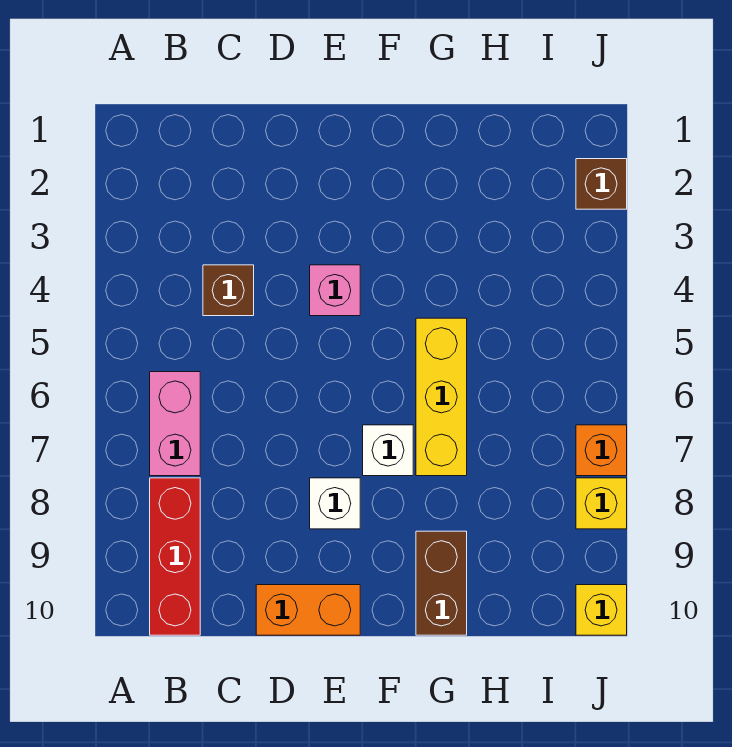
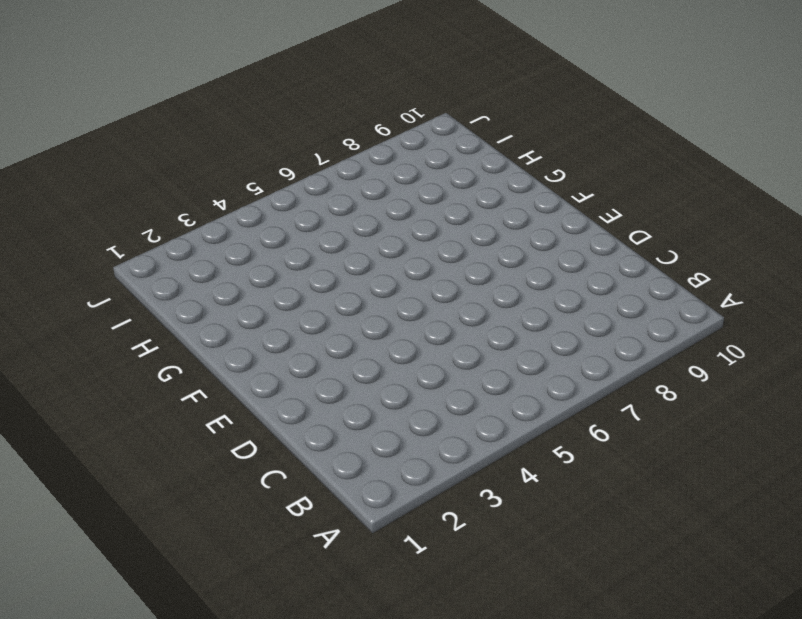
none -> pink brick B6:B7 level 1
none -> red brick B8:B10 level 1
none -> brown brick C4 level 1

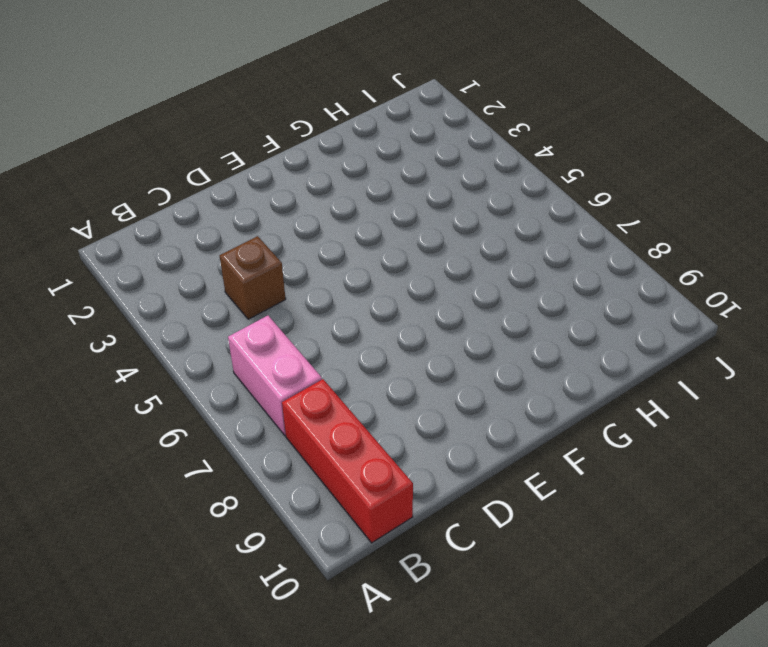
none -> orange brick D10:E10 level 1
none -> pink brick E4 level 1
none -> white brick E8 level 1

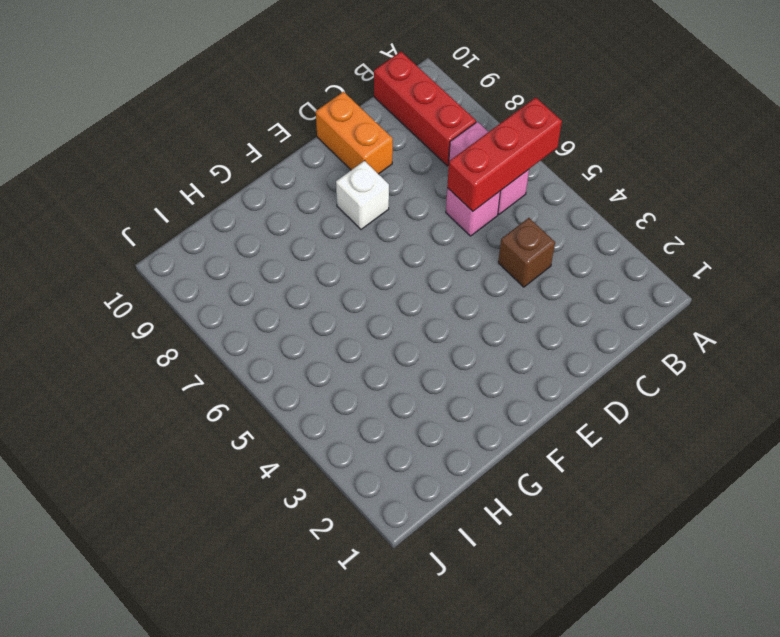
red brick A6:C6 level 2 -> none
pink brick C6 level 1 -> pink brick E4 level 1
orange brick D9:D10 level 1 -> orange brick D10:E10 level 1
none -> white brick F7 level 1
none -> yellow brick G5:G7 level 1
none -> brown brick G9:G10 level 1

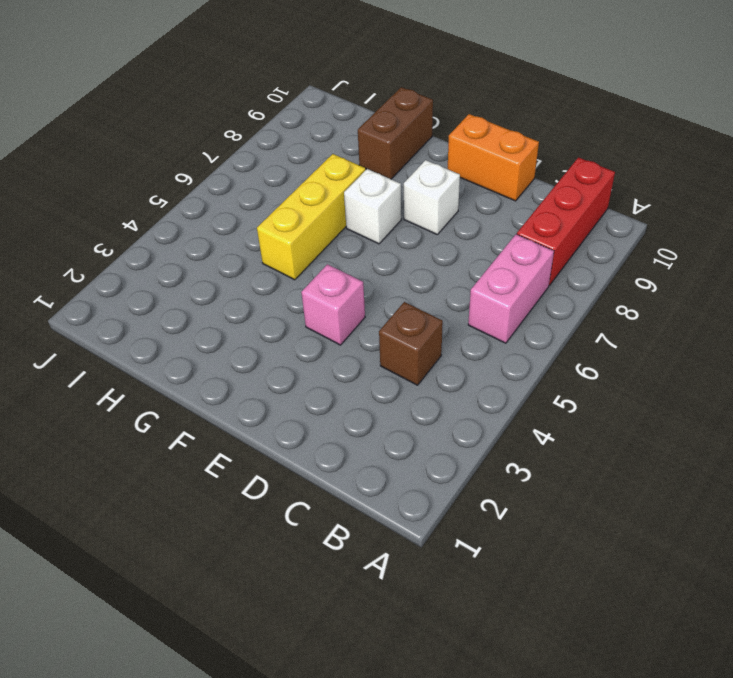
none -> brown brick J2 level 1
none -> orange brick J7 level 1
none -> yellow brick J8 level 1

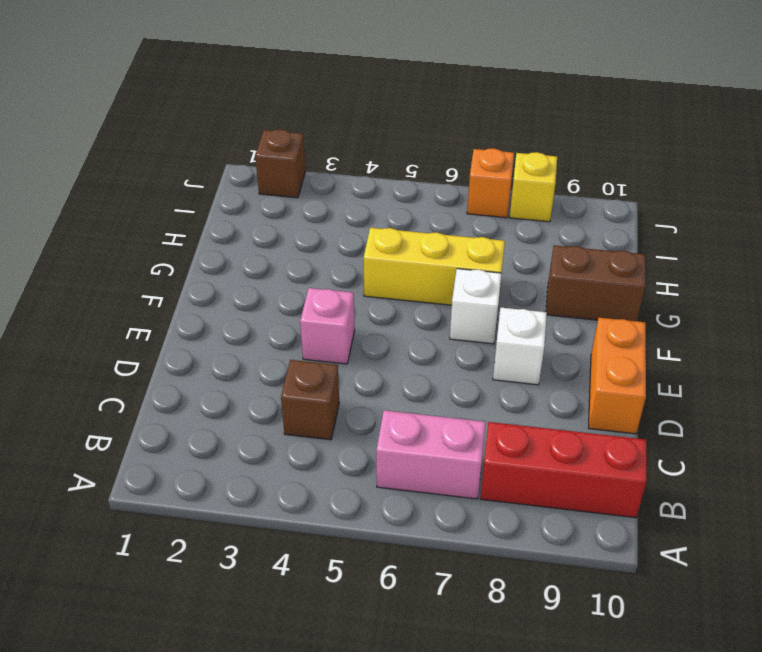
none -> yellow brick J10 level 1

